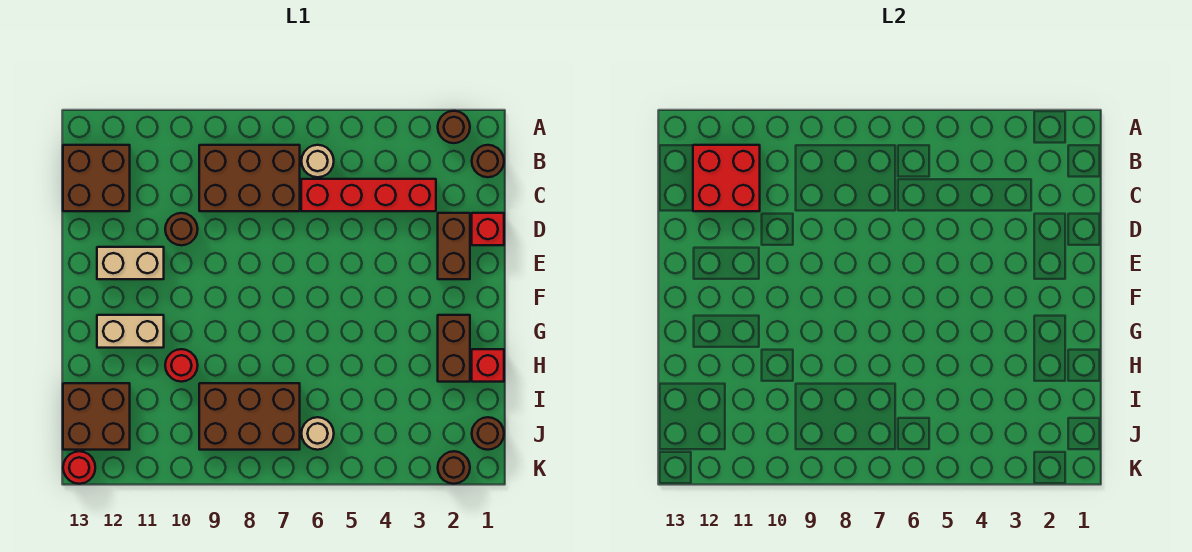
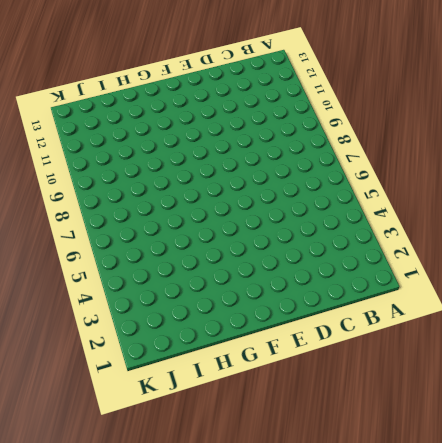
none -> brown round brick A2 level 1
none -> brown round brick B1 level 1
none -> tan round brick B6 level 1

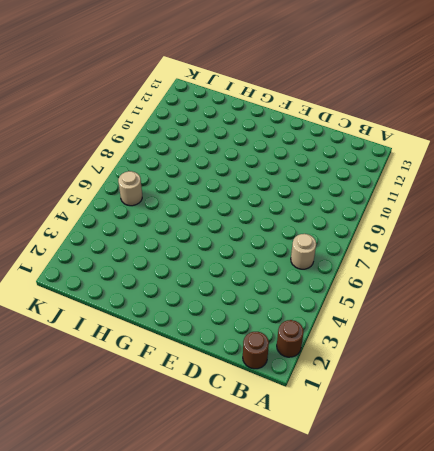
none -> brown brick B7:C9 level 1
none -> brown brick B12:C13 level 1
none -> red brick C3:C6 level 1

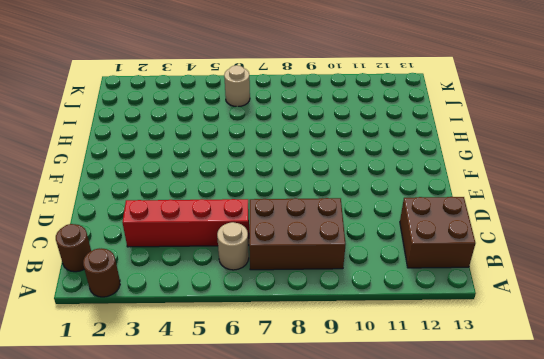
none -> red brick D1 level 1
none -> brown brick D2:E2 level 1
none -> brown round brick D10 level 1

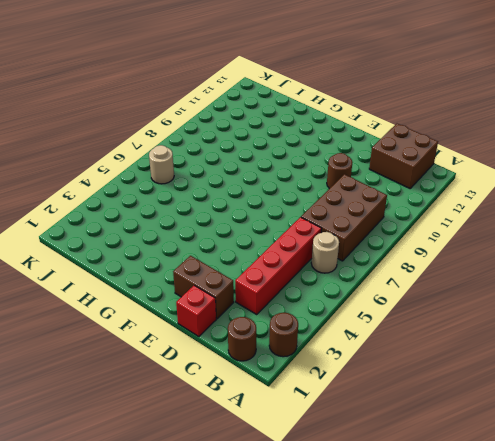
none -> tan brick E11:E12 level 1
none -> brown brick G2:H2 level 1
none -> tan brick G11:G12 level 1

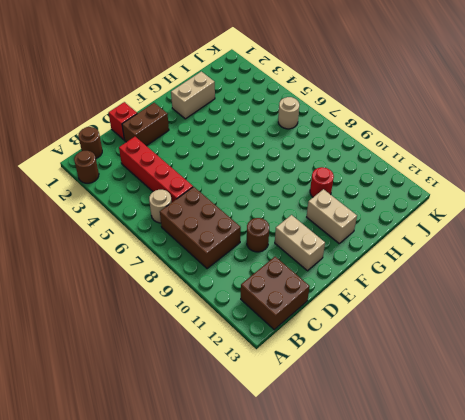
tan brick G2:H2 level 1 -> brown brick G2:H2 level 1
none -> red brick H1 level 1
none -> brown brick I7:J9 level 1
none -> brown brick I12:J13 level 1

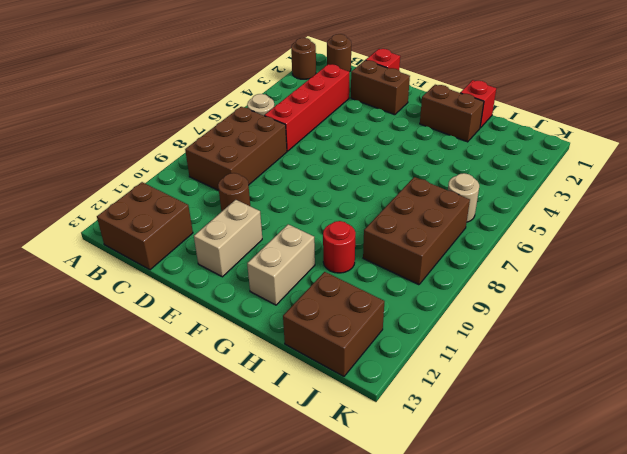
none -> brown round brick J1 level 1
none -> brown round brick K2 level 1
none -> red round brick K13 level 1

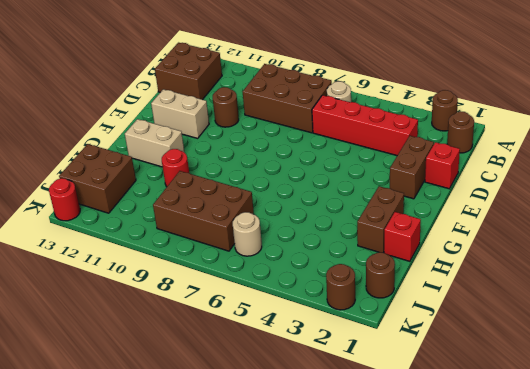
none -> red brick B11:C12 level 2

